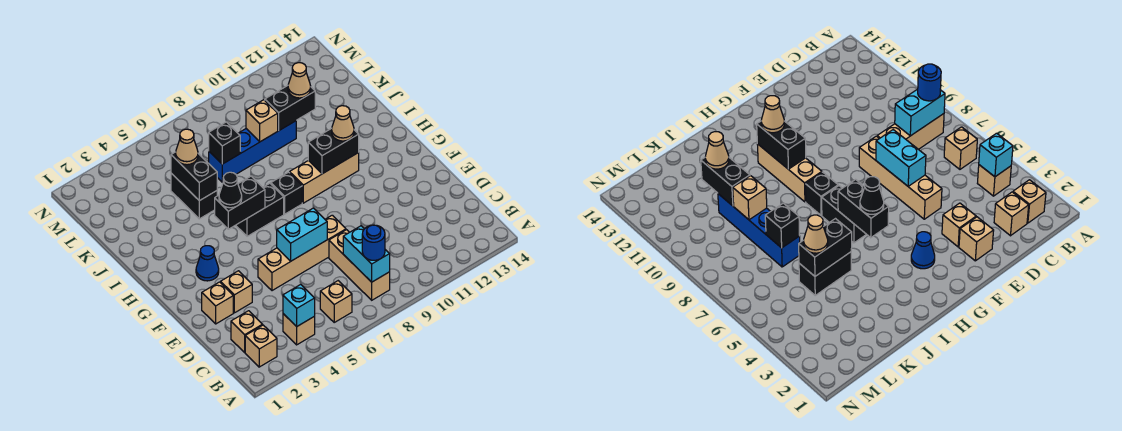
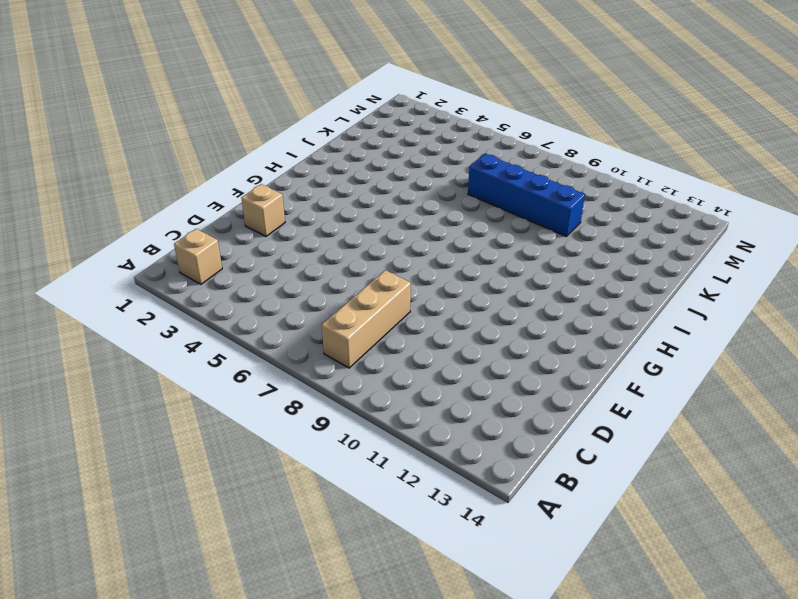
none -> tan brick B4 level 1
none -> tan brick B6 level 1
none -> tan brick C2 level 1

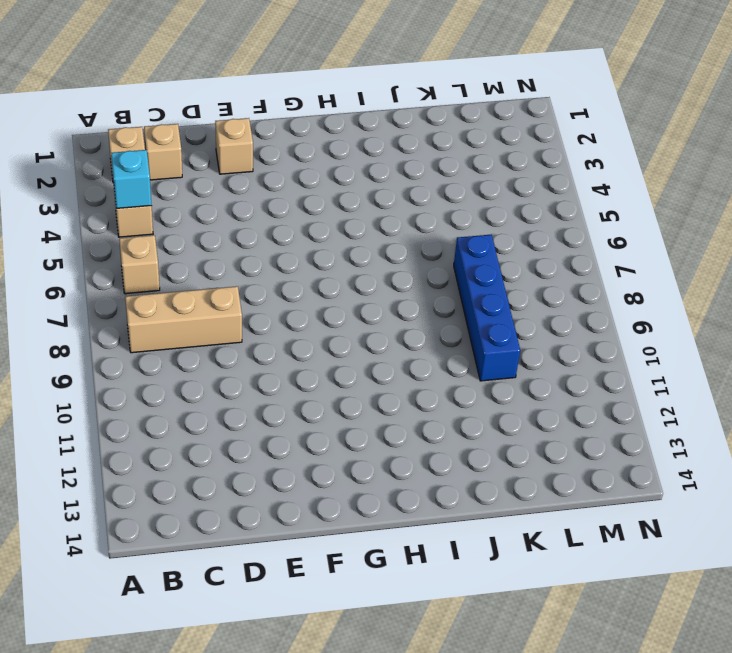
none -> tan brick E3 level 1
none -> tan brick E5:E8 level 1
none -> blue cone G3 level 1

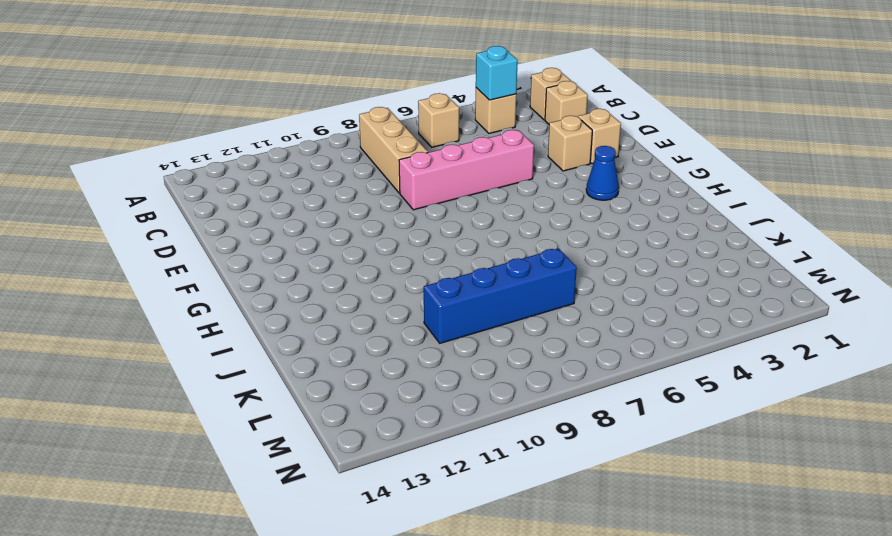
pink brick E5:E8 level 1 -> tan brick E5:E8 level 1
none -> black brick H6:H7 level 1
none -> black brick H8 level 1
none -> tan brick H9:H11 level 1

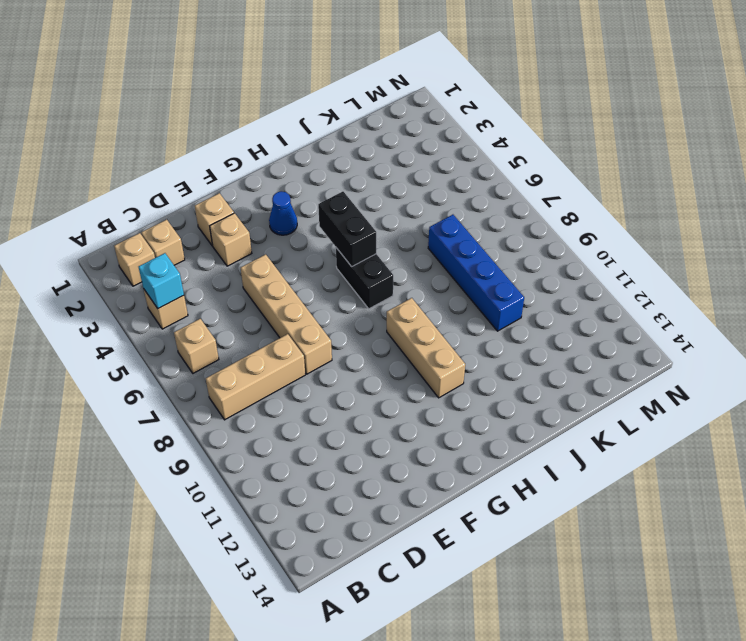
none -> black brick H8 level 1
none -> black brick J5:K5 level 1
none -> cyan brick B8:C8 level 2

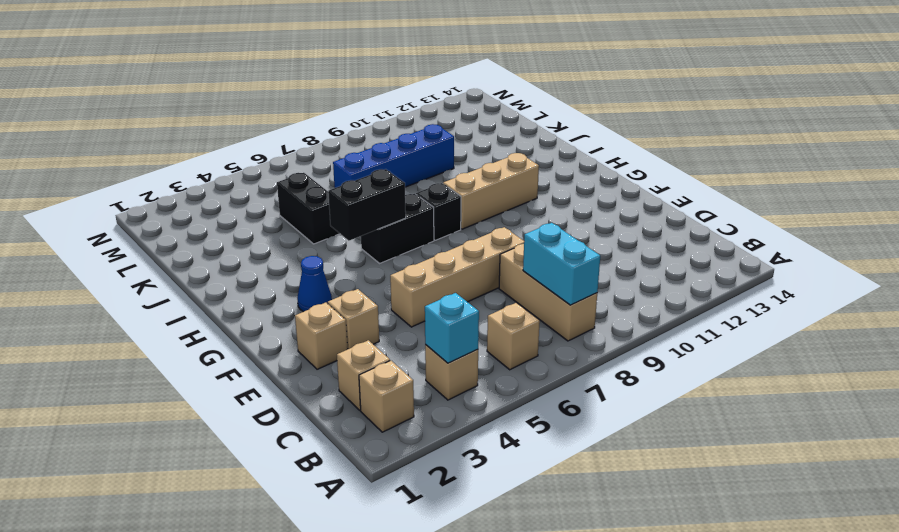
none -> cyan brick E6:E7 level 2
none -> black brick H10:H11 level 2
none -> black brick J5:K5 level 2

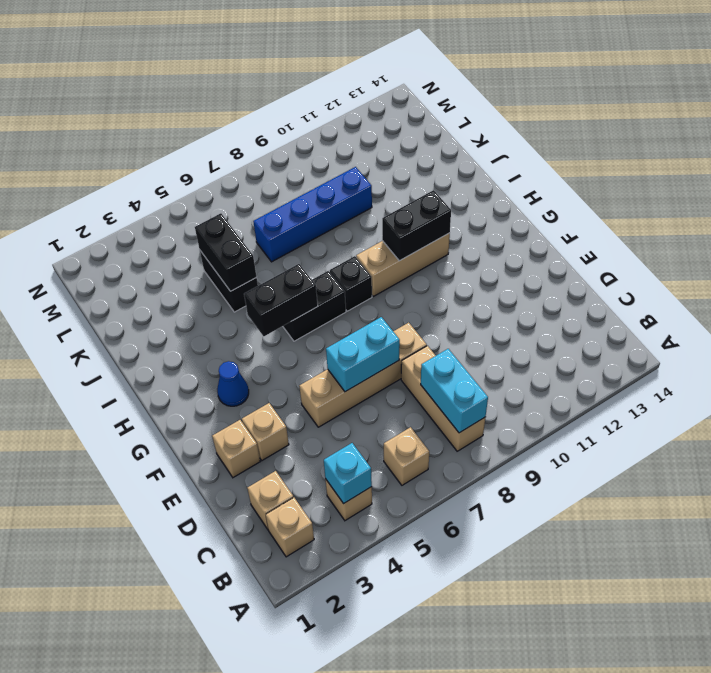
none -> black brick K7 level 2
none -> tan brick K9 level 2
none -> black brick K10:K11 level 2

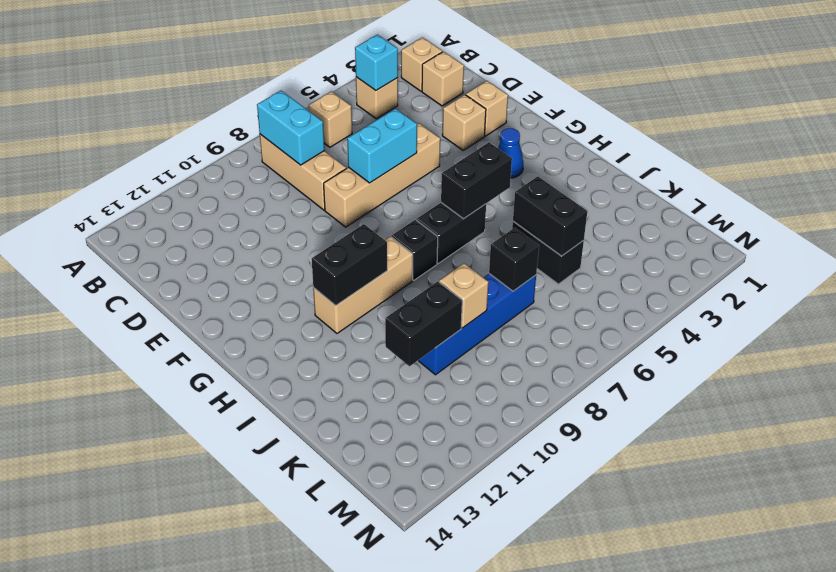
none -> blue round brick B8 level 3
none -> black cone H5 level 3
none -> tan cone H11 level 3

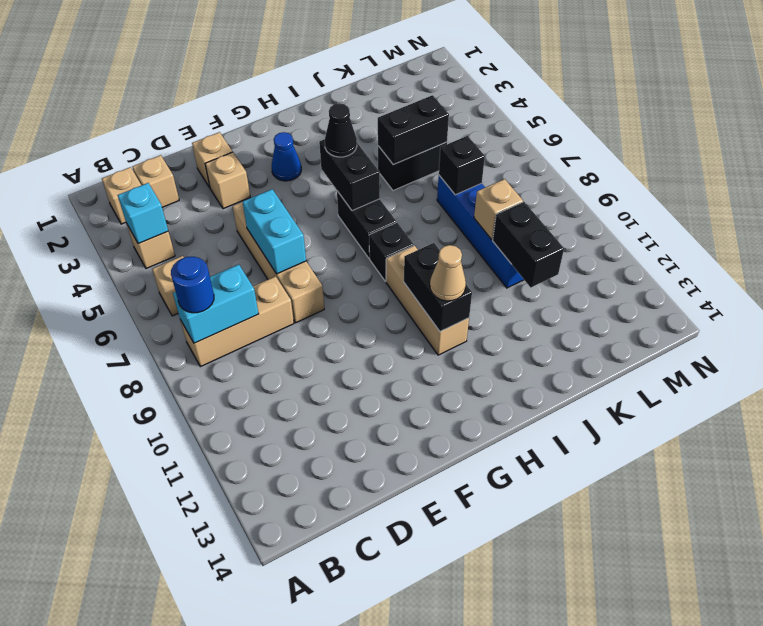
none -> tan cone K5 level 3
none -> tan cone K11 level 3

